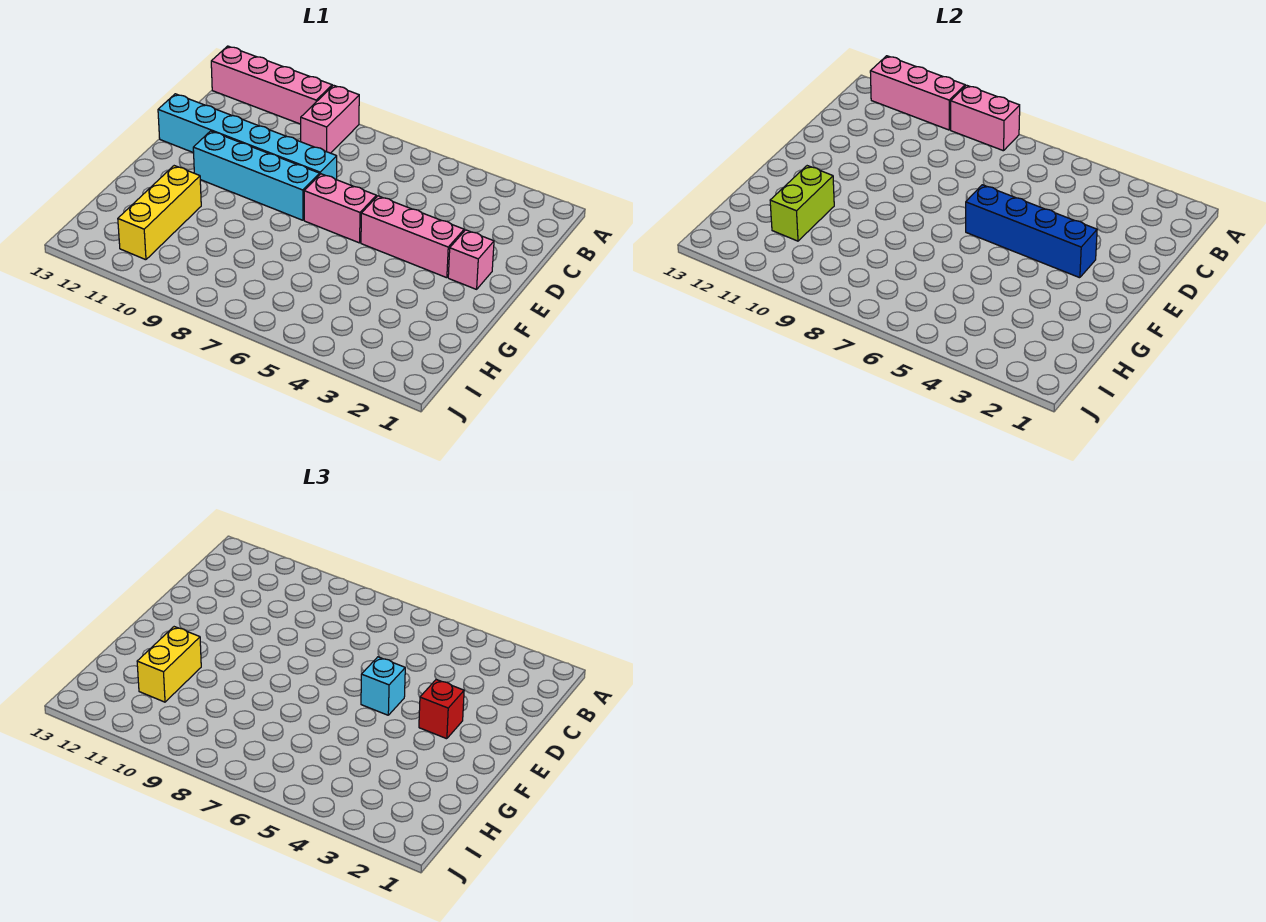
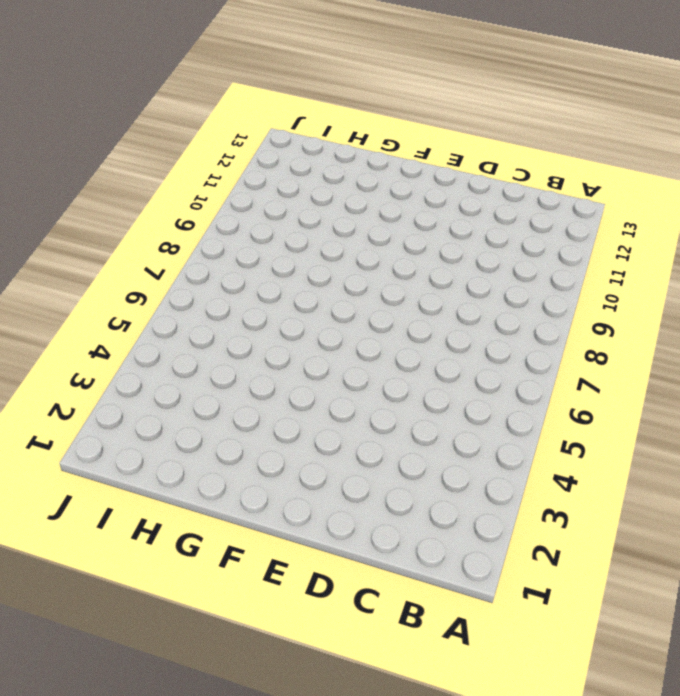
none -> pink brick A9:B9 level 1
none -> pink brick A10:A13 level 1
none -> cyan brick D8:D13 level 1

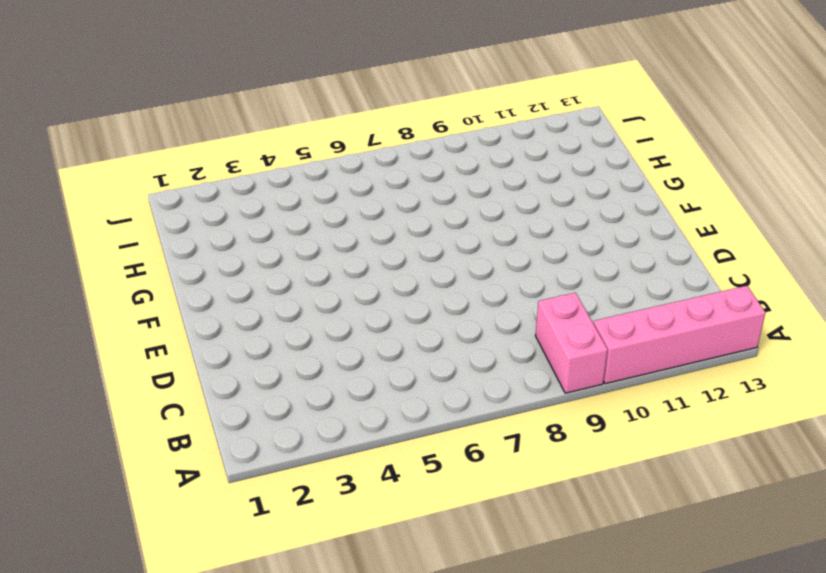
none -> cyan brick D8:D13 level 1
none -> pink brick E2 level 1
none -> pink brick E3:E5 level 1

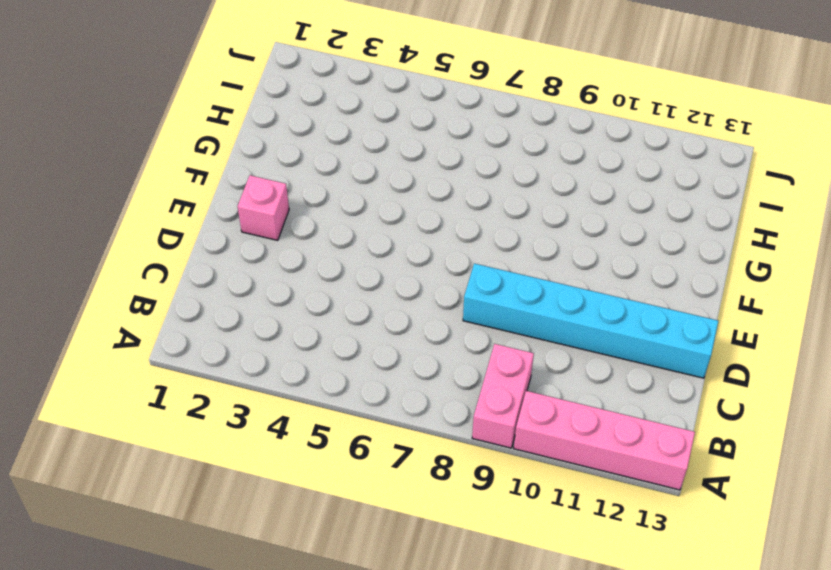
none -> pink brick E3:E5 level 1
none -> pink brick E6:E7 level 1
none -> cyan brick E8:E11 level 1

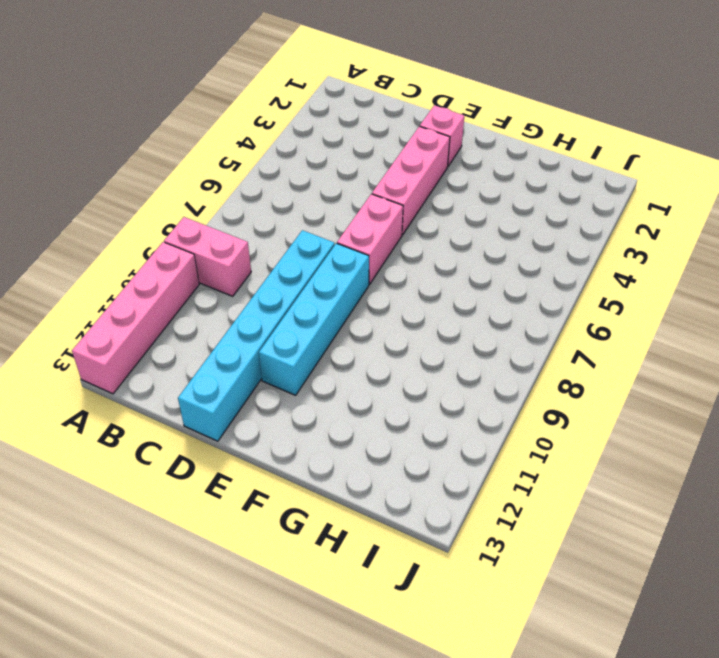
none -> yellow brick G11:I11 level 1
none -> pink brick A8:A9 level 2
none -> pink brick A10:A12 level 2

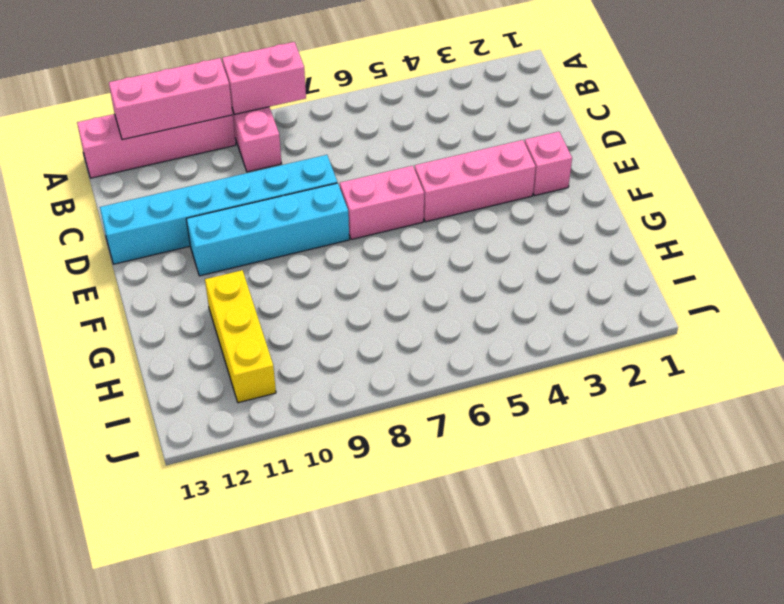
none -> blue brick E3:E6 level 2
none -> lime brick G11:H11 level 2
none -> red brick E3 level 3

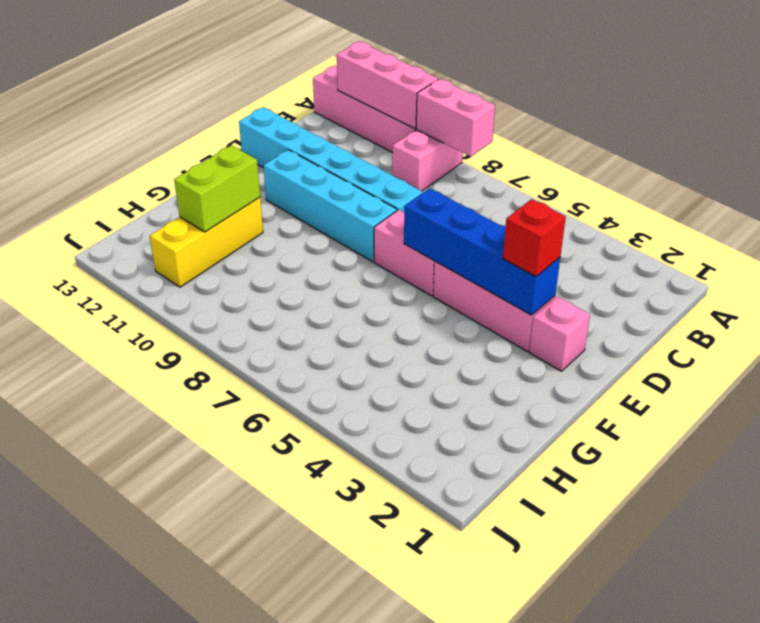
none -> cyan brick E5 level 3
none -> yellow brick G11:H11 level 3

